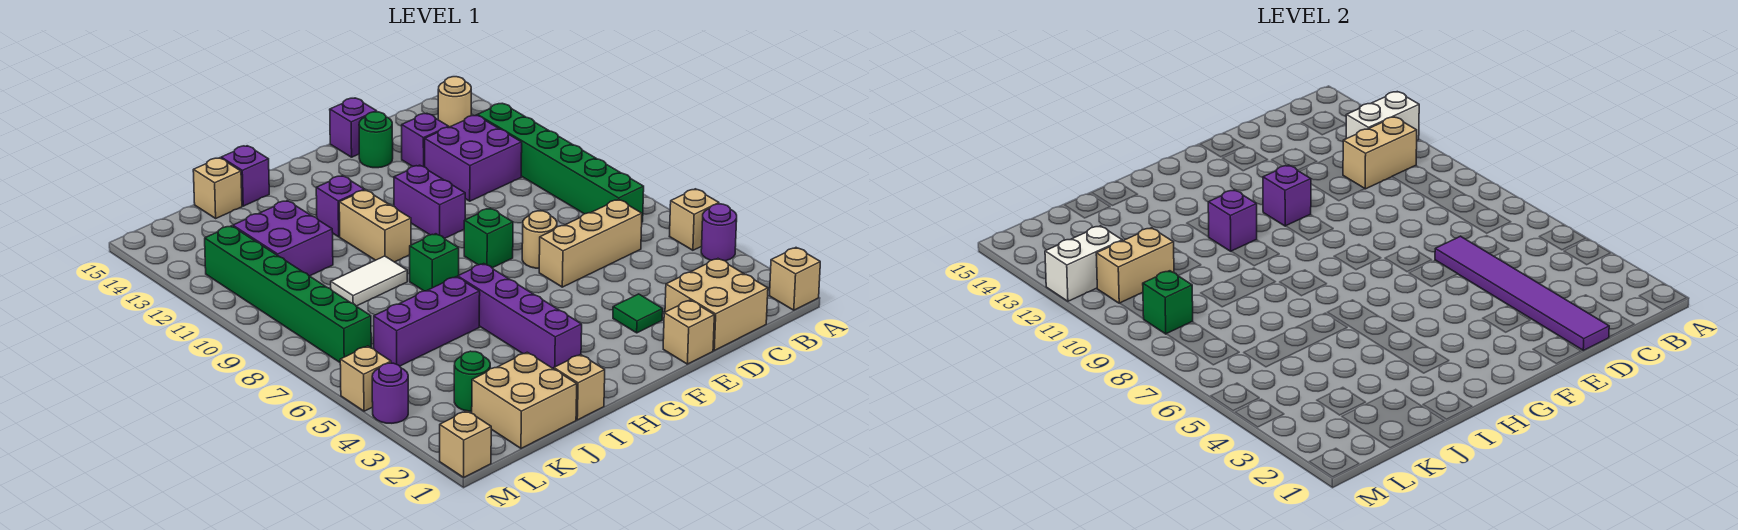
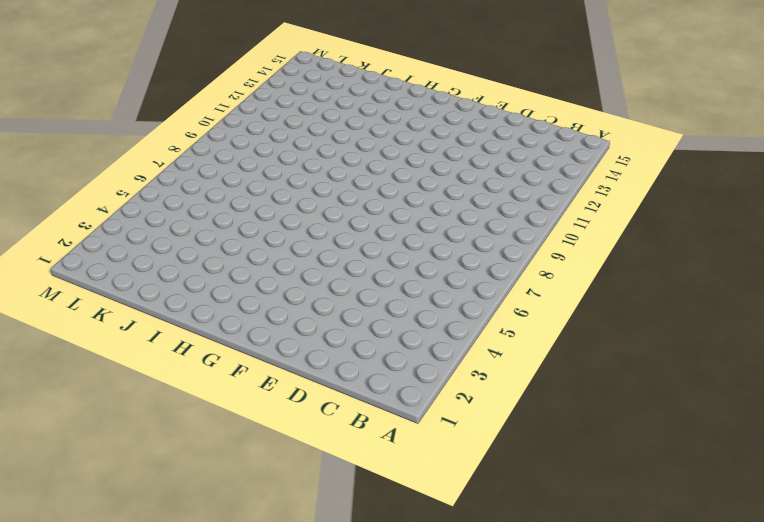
none -> tan brick A1 level 1
none -> purple round brick A4 level 1
none -> tan brick A5 level 1
none -> green brick B7:B12 level 1

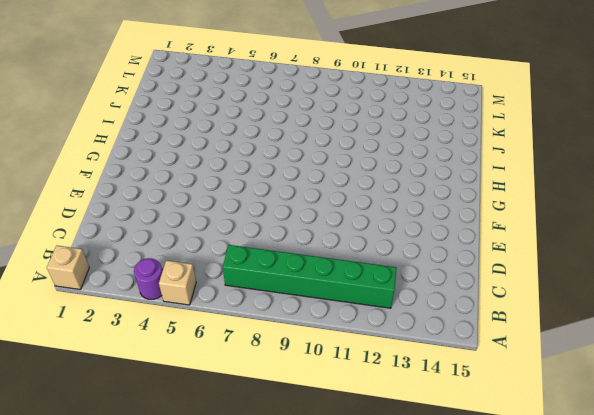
none -> tan round brick B14 level 1
none -> tan brick C1:D2 level 1
none -> tan brick C6:E6 level 1
none -> purple brick C11:D12 level 1

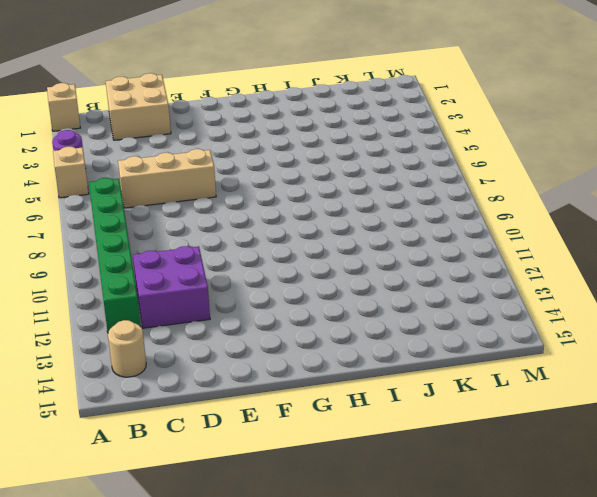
none -> purple brick D13 level 1
none -> tan brick E1 level 1
none -> green tile E3 level 1
none -> tan round brick E7 level 1

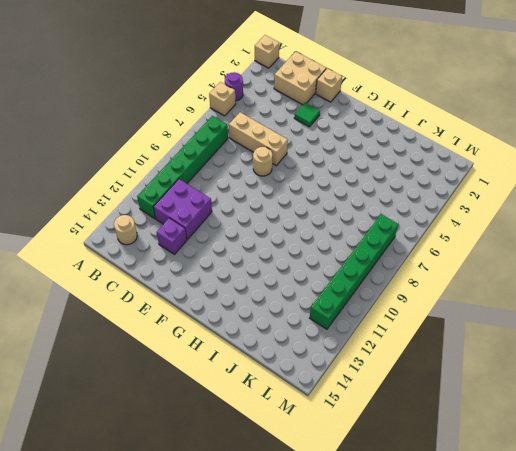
none -> green round brick E14 level 1
none -> purple brick E15 level 1
none -> green brick F8 level 1
none -> purple brick F10:F11 level 1

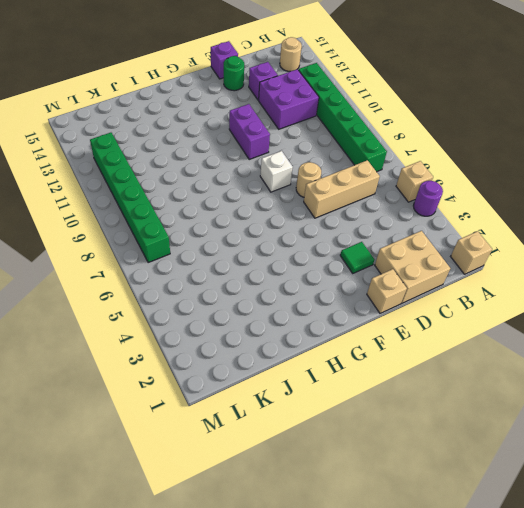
white brick F8 level 1 -> green brick F8 level 1
none -> purple brick H3:H6 level 1
none -> green brick H8 level 1
none -> tan brick H10:H11 level 1
none -> purple brick H12 level 1

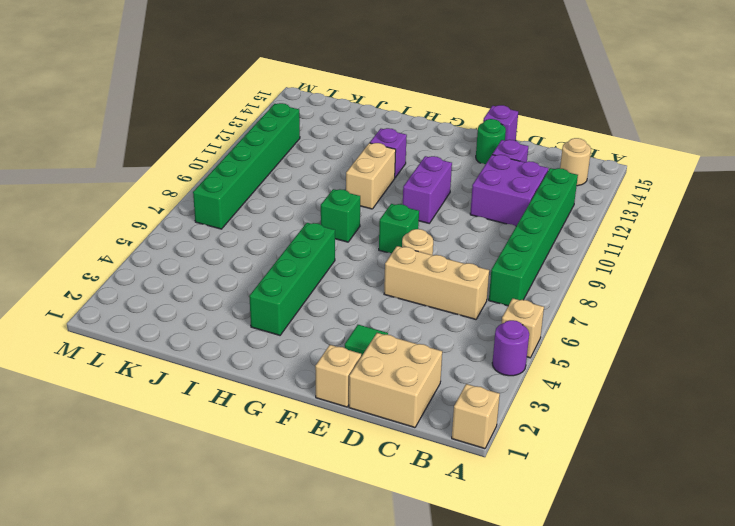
green brick H3:H6 level 1 -> purple brick H3:H6 level 1
none -> tan brick I1 level 1
none -> purple brick I6:K6 level 1
none -> white tile I9:J9 level 1
none -> purple brick I15 level 1

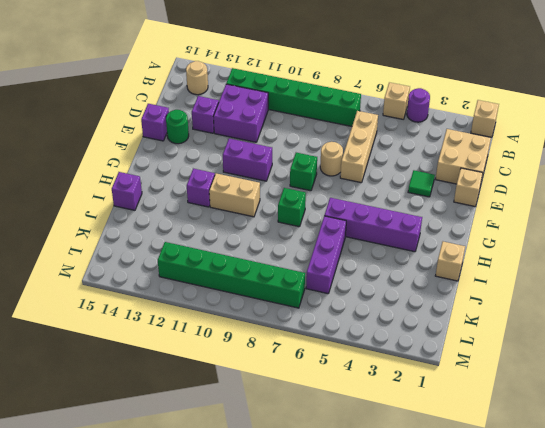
none -> white tile I9:J9 level 1
none -> tan brick J1:K2 level 1
none -> purple brick J11:K12 level 1
none -> tan brick J15 level 1

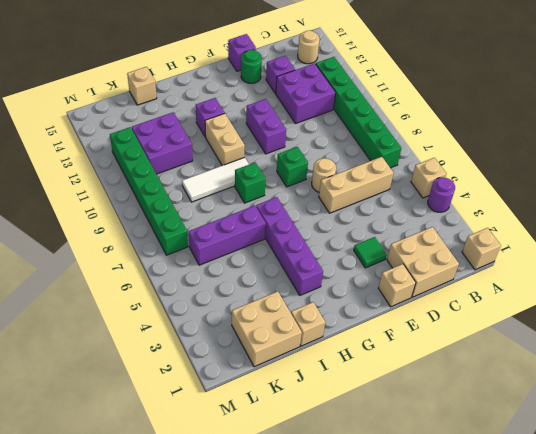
white tile H9:J9 level 1 -> white tile I9:J9 level 1
none -> purple brick I15 level 1
none -> green round brick K3 level 1
none -> tan brick M1 level 1
none -> purple round brick M4 level 1

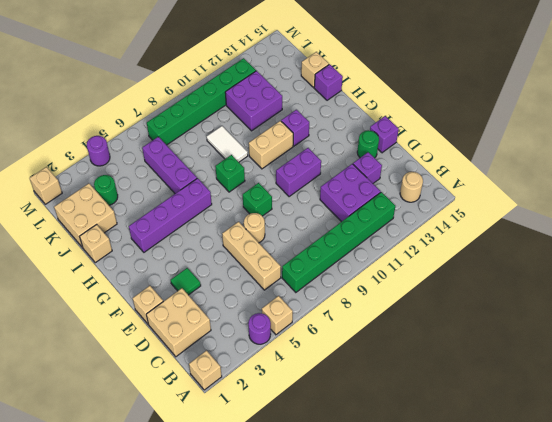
none -> tan brick M5 level 1
none -> white brick A12:B12 level 2
none -> tan brick B11:C11 level 2
none -> purple tile D1:D6 level 2

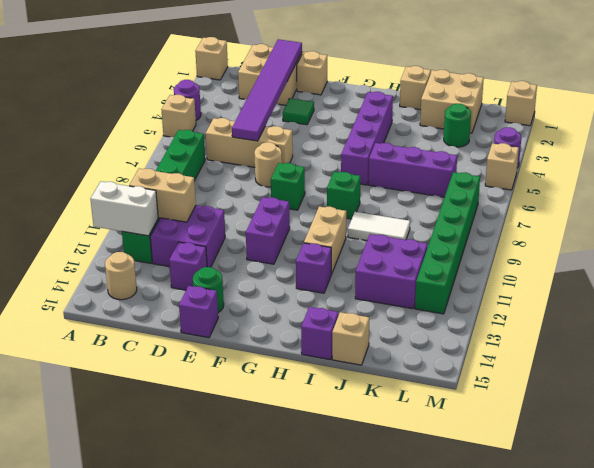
none -> purple brick F11 level 2
none -> purple brick H11 level 2
none -> tan brick K11:L11 level 2
none -> green brick L9 level 2

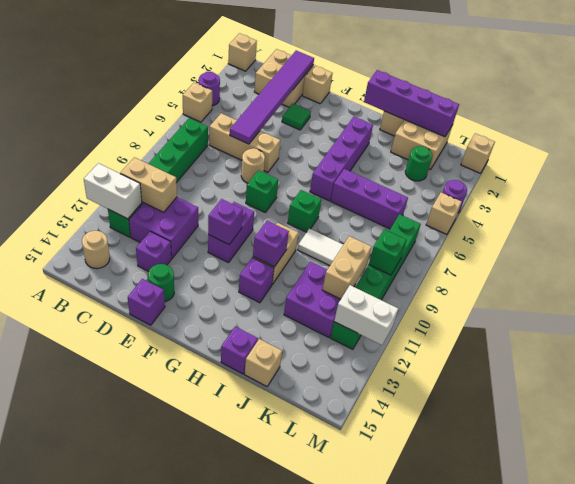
purple brick H1:K1 level 2 -> none
tan brick K10:K11 level 2 -> tan brick K11:L11 level 2

